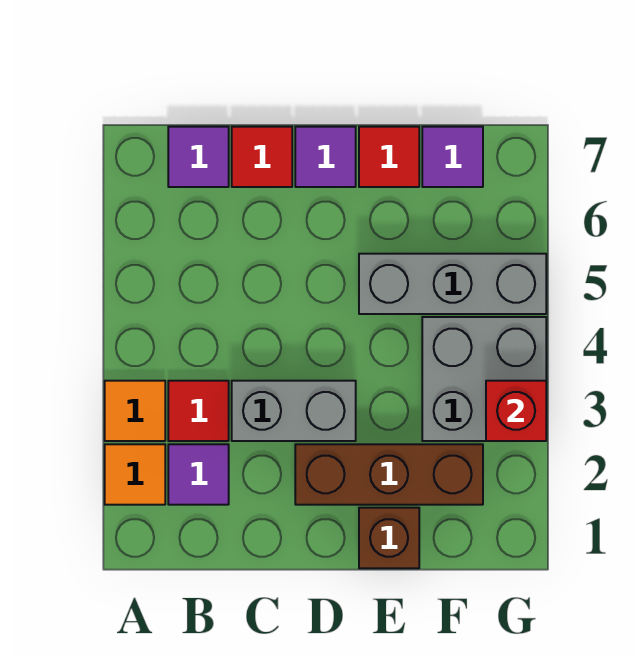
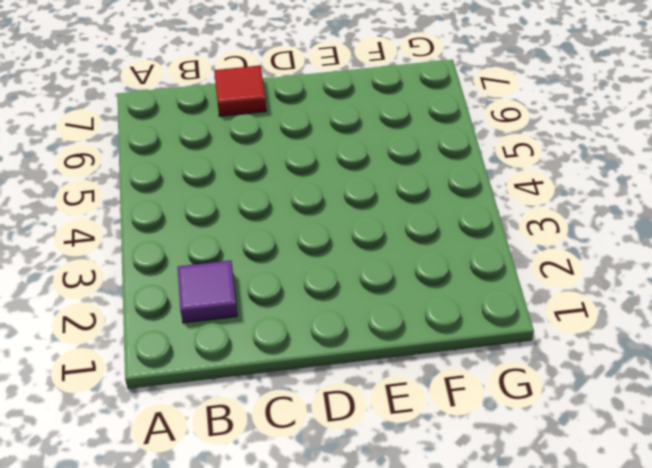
none -> orange tile A2 level 1
none -> orange tile A3 level 1
none -> red tile B3 level 1

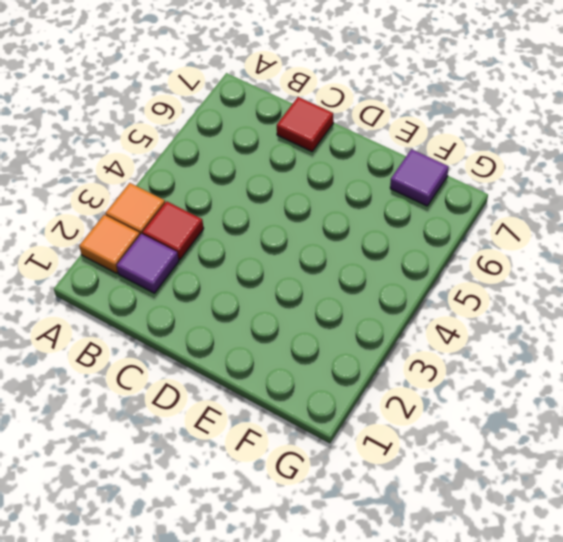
none -> purple tile B7 level 1
none -> grey brick C3:D3 level 1
none -> brown brick D2:F2 level 1

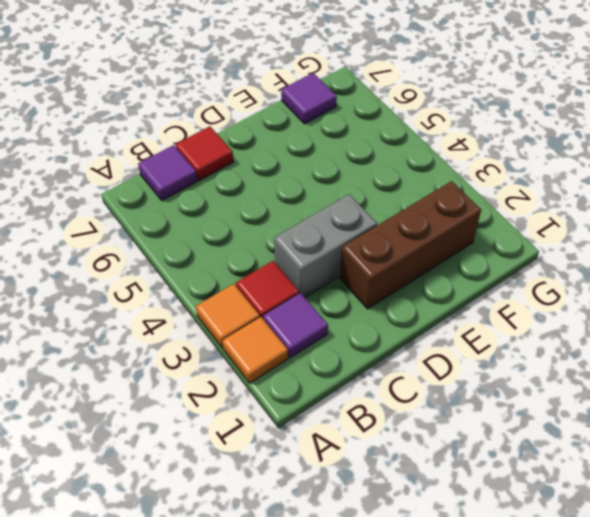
none -> purple tile D7 level 1
none -> brown brick E1 level 1
none -> grey brick E5:G5 level 1

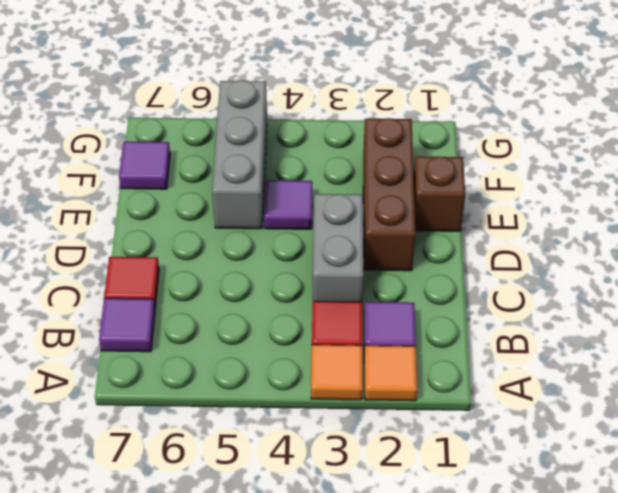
purple tile E4 level 1 -> purple tile D7 level 1
none -> red tile E7 level 1
none -> grey brick F3:G4 level 1
none -> red brick G3 level 2

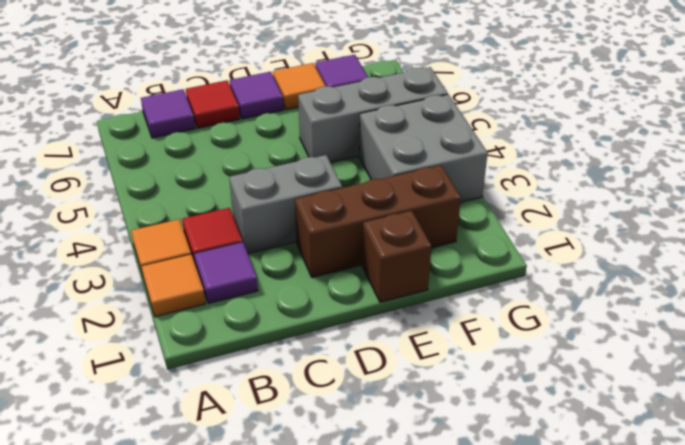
orange tile E7 level 1 -> red tile E7 level 1
none -> red brick G3 level 2

